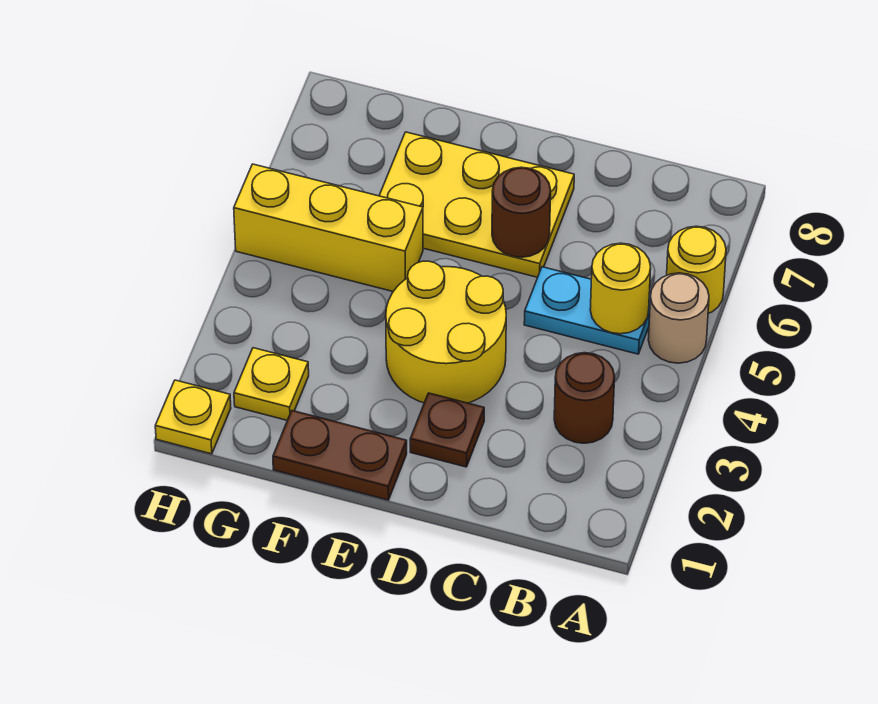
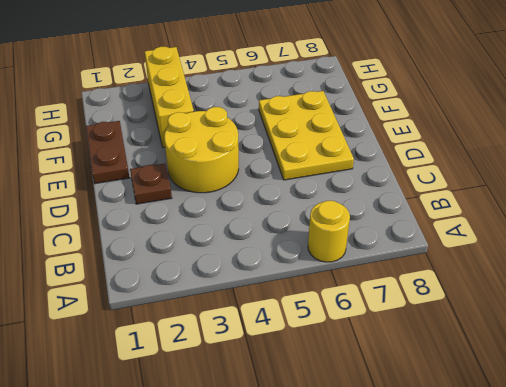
yellow brick F3:H3 level 1 -> yellow brick F5:H5 level 1
none -> tan round brick A5 level 1
none -> brown round brick B3 level 1
none -> cyan plate B5:C5 level 1

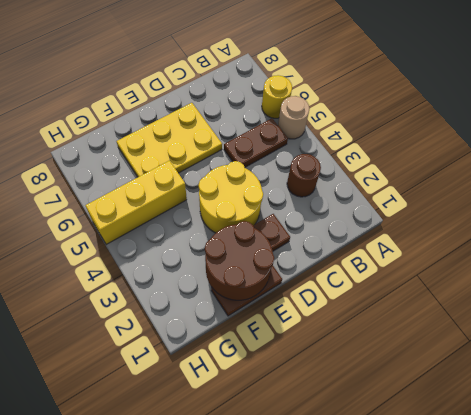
brown plate B5:C5 level 1 -> cyan plate B5:C5 level 1
brown round brick E1:F2 level 2 -> none
none -> yellow plate G2 level 1
none -> yellow plate H1 level 1
none -> yellow round brick B5 level 2

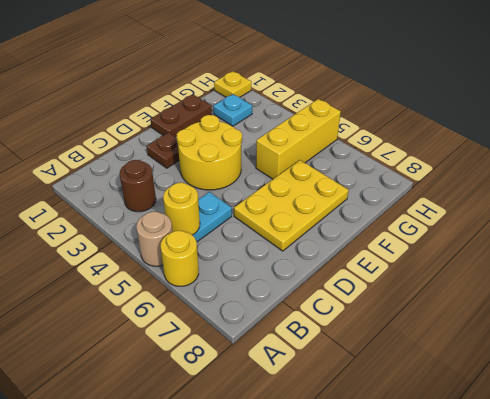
cyan plate G2 level 1 -> yellow plate G2 level 1
none -> brown round brick D6 level 2

